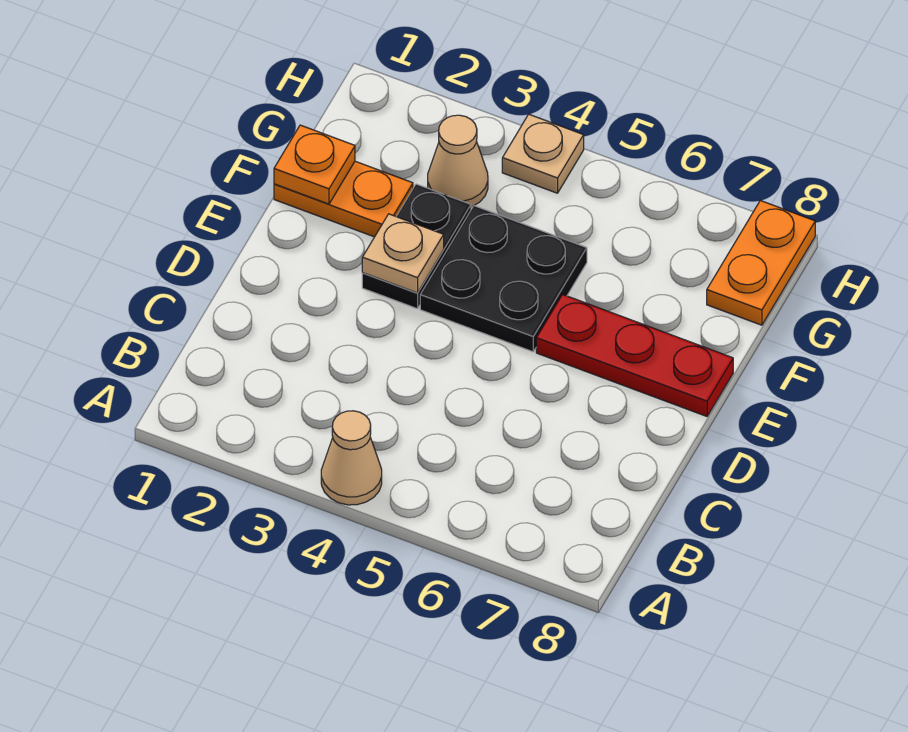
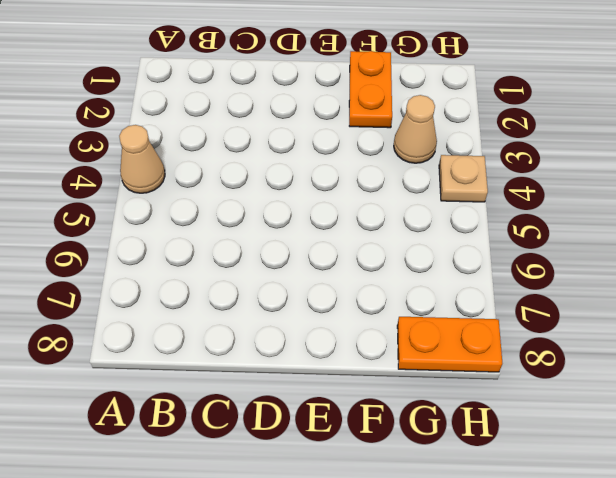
none -> black plate E3:F3 level 1
none -> black plate E4:F5 level 1

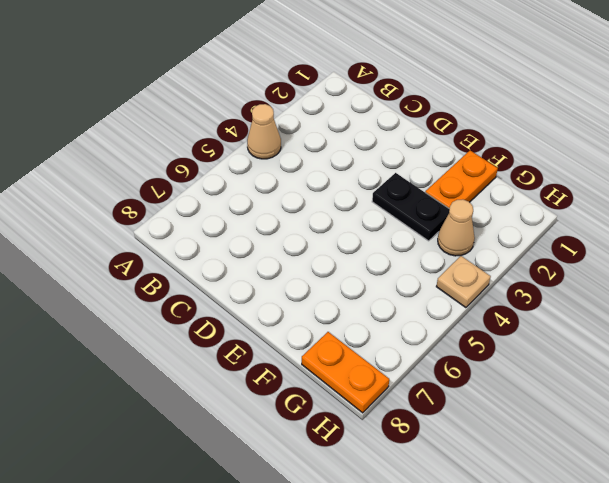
none -> black plate E4:F5 level 1
none -> red plate E6:E8 level 1

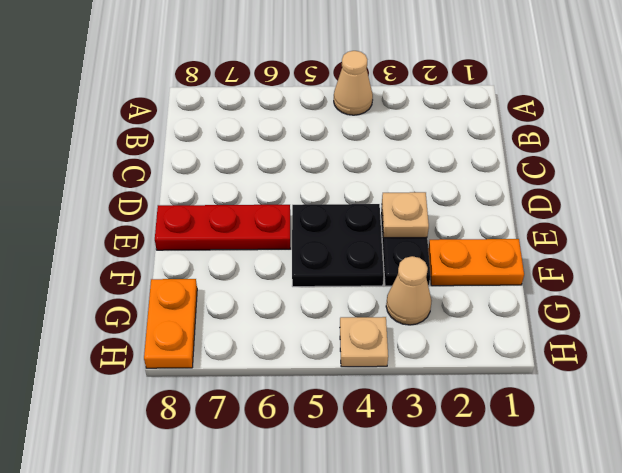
none -> orange plate F1 level 2

